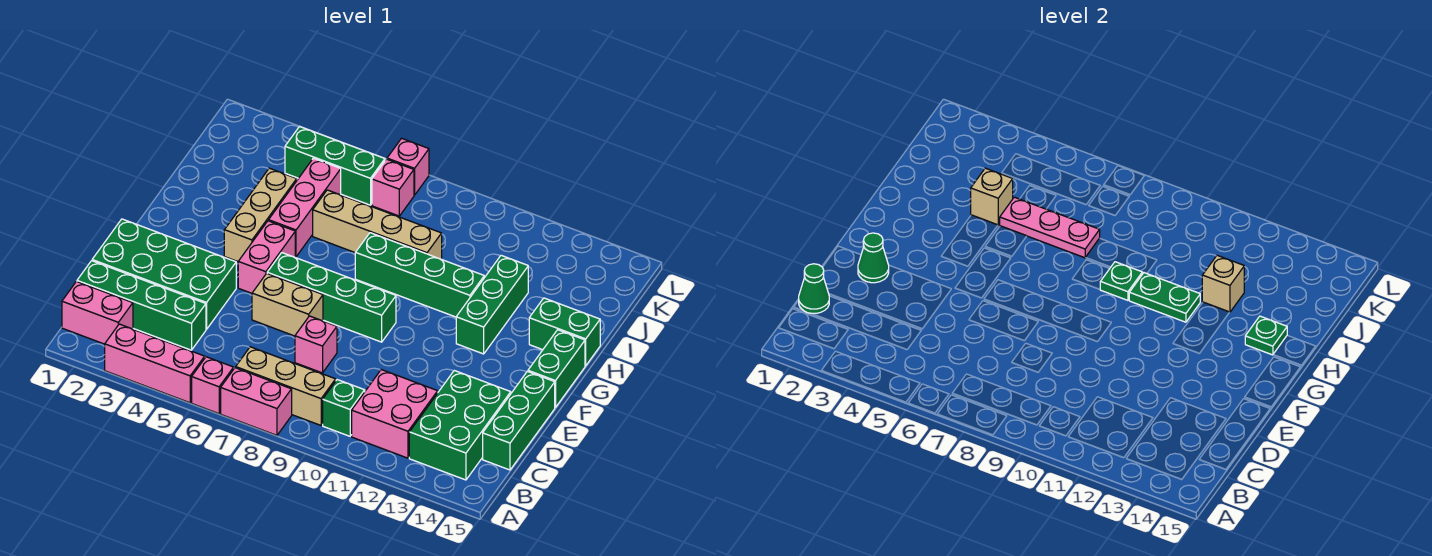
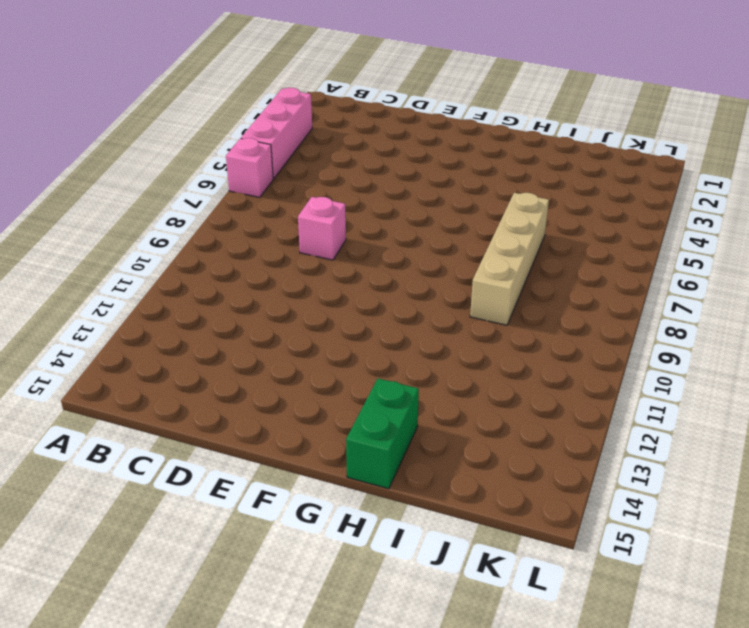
none -> pink brick A7:A8 level 1
none -> pink brick B1:B2 level 1
none -> tan brick B7:B9 level 1
none -> green brick B10 level 1

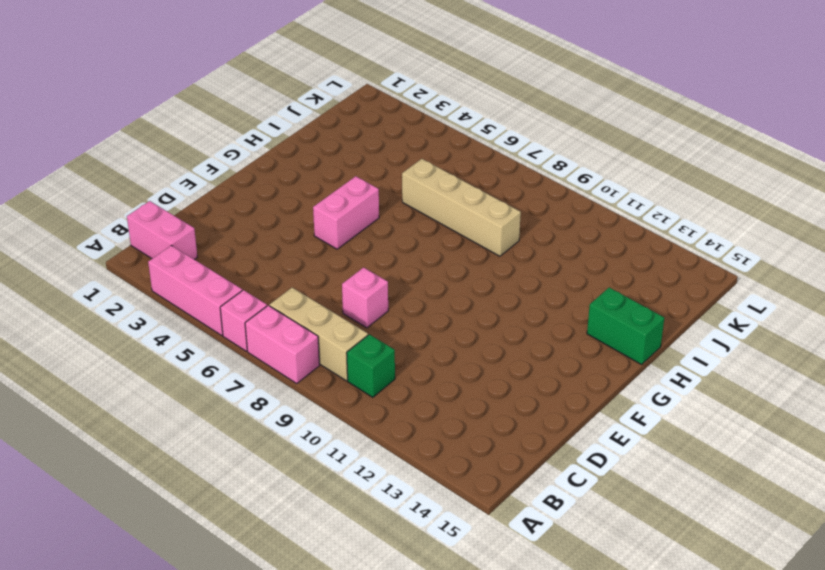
none -> pink brick B11:C12 level 1
none -> green brick B13:D14 level 1
none -> green brick C1:C4 level 1
none -> green brick C15:E15 level 1

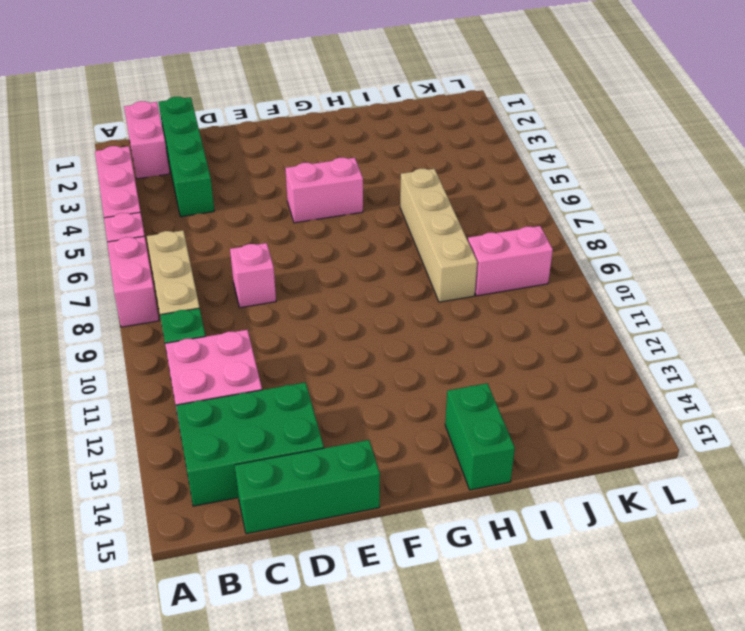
pink brick J9:K9 level 1 -> none
none -> green brick D1:E4 level 1
none -> tan brick E6:E7 level 1
none -> green brick F6:F9 level 1
none -> green brick F15:G15 level 1

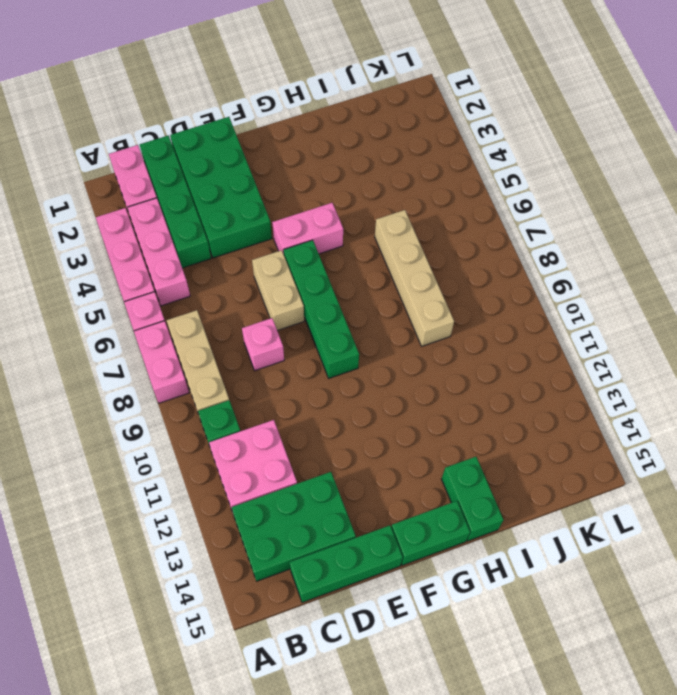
pink brick B3:B5 level 1 -> pink brick H5:J5 level 1
none -> tan brick G4:I4 level 1
none -> green brick G12:I12 level 1
none -> green brick H8:H11 level 1
none -> green brick K4:K6 level 1

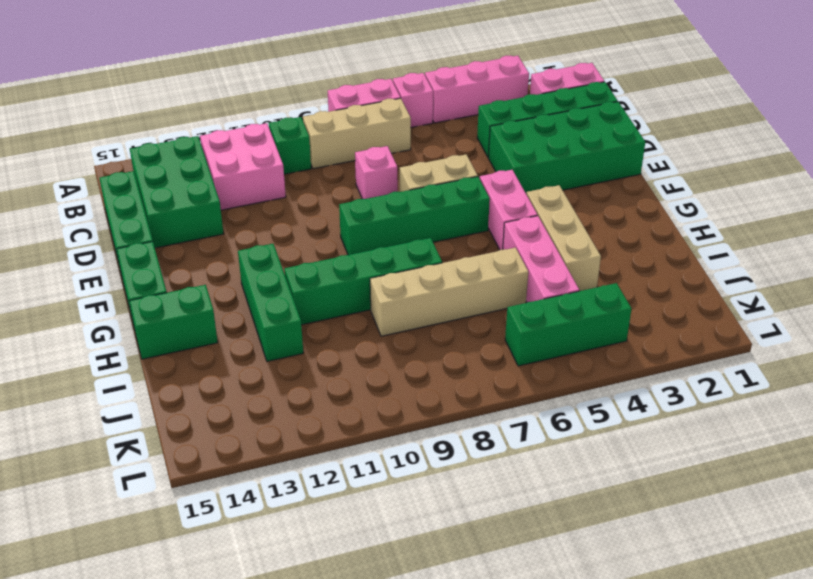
none -> pink brick K7 level 1
none -> pink brick L7 level 1
none -> green cone C1 level 2
none -> green cone E2 level 2

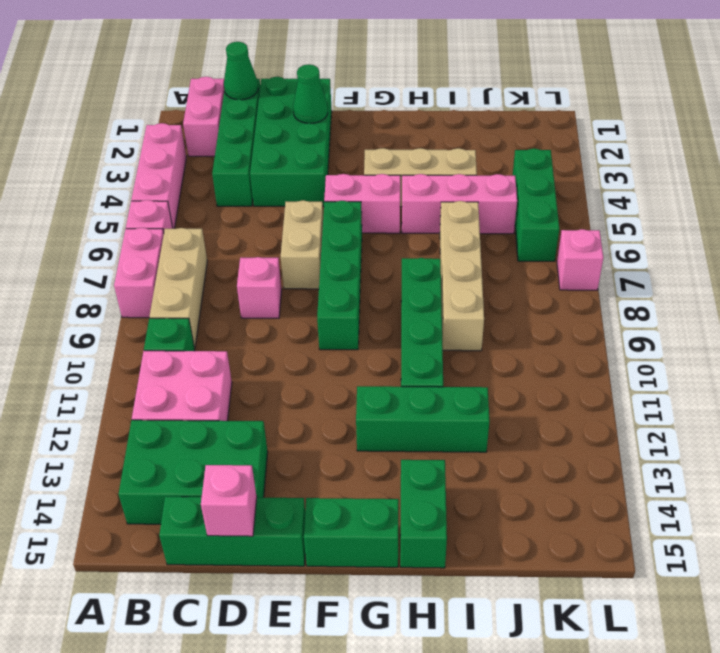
pink brick D15 level 2 -> pink brick K7 level 1
none -> green plate H9 level 2
none -> green plate H10:H11 level 2
none -> green plate H14 level 2
none -> tan brick I4 level 2

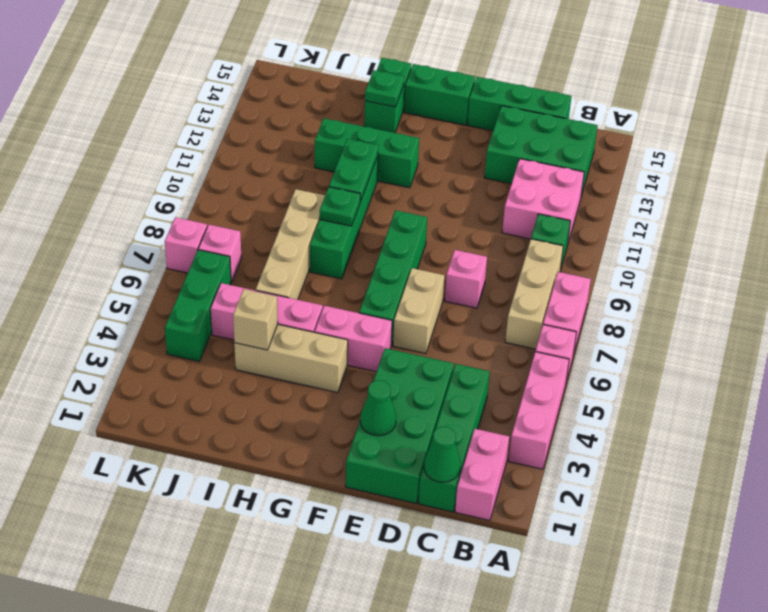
none -> pink plate I5:I7 level 2
none -> tan brick I12 level 2

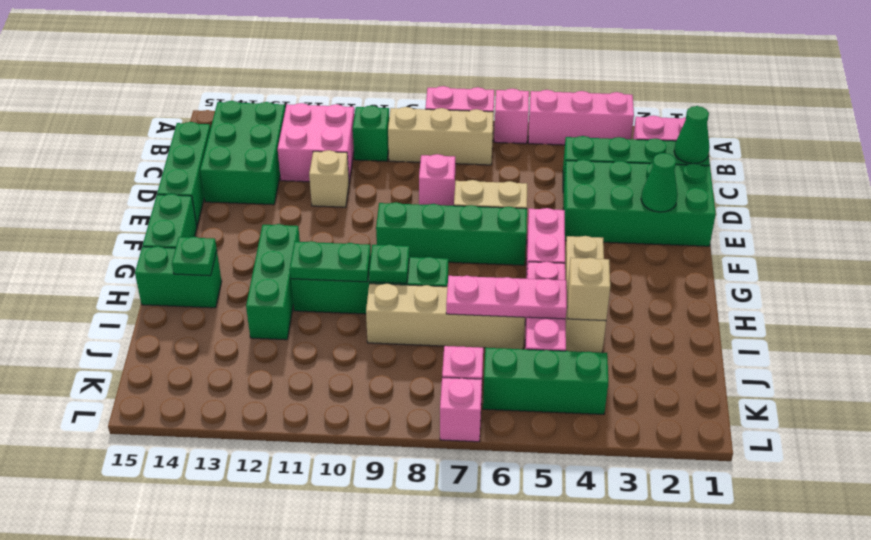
tan brick D11 level 1 -> tan brick I12 level 2

